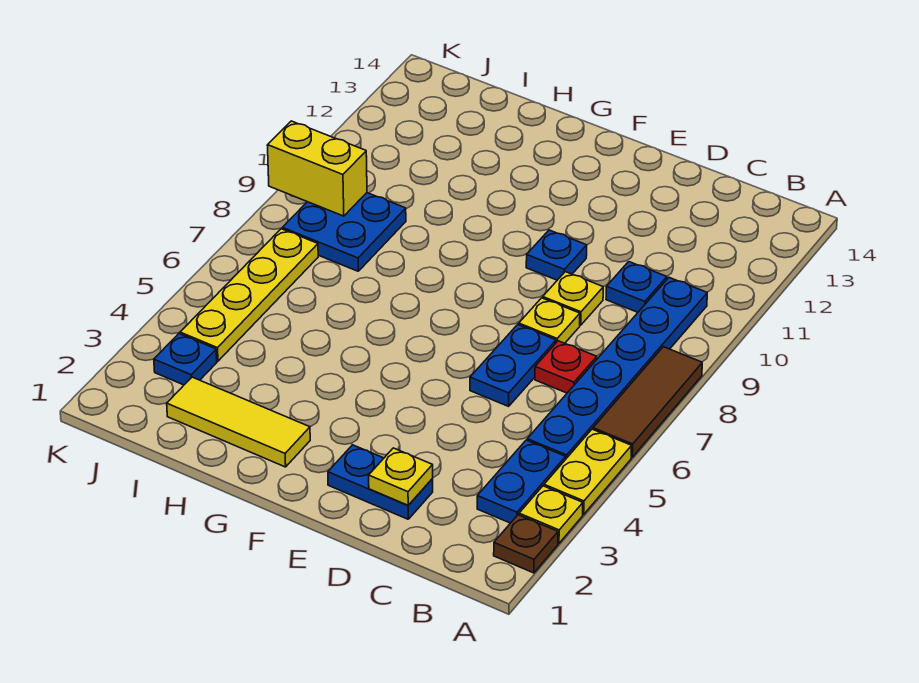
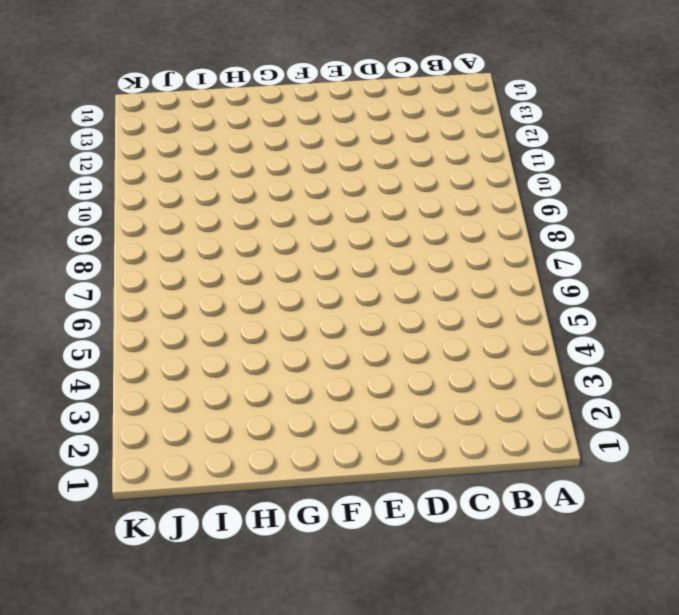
none -> brown plate A2 level 1
none -> yellow plate A3 level 1
none -> yellow plate A4:A5 level 1

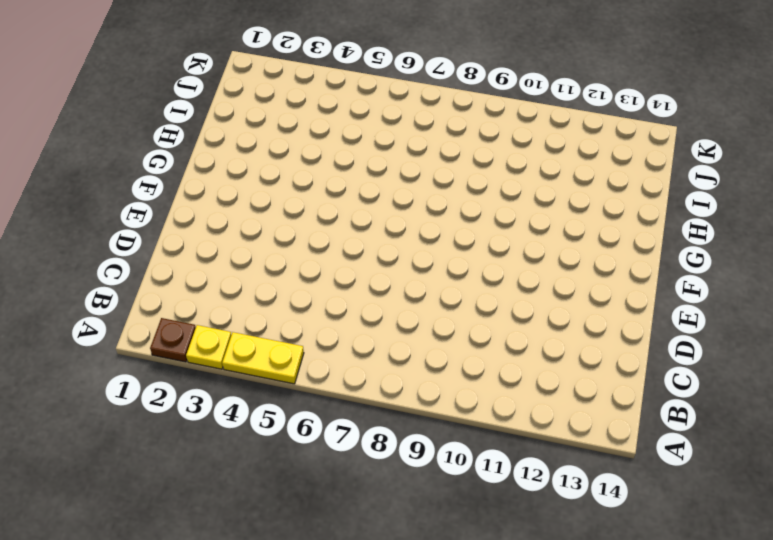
none -> brown tile A6:A8 level 1
none -> blue plate B3:B4 level 1
none -> blue plate B5:B10 level 1

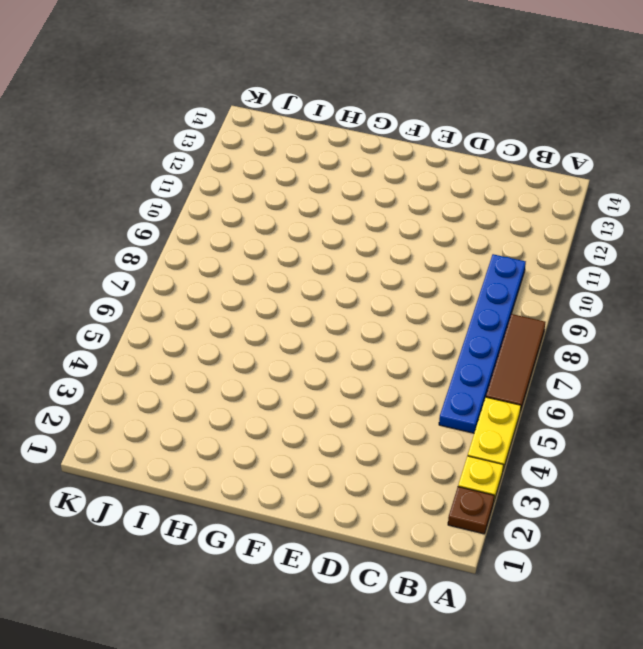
none -> blue plate B3:B4 level 1
none -> red plate C7 level 1
none -> blue plate C10 level 1

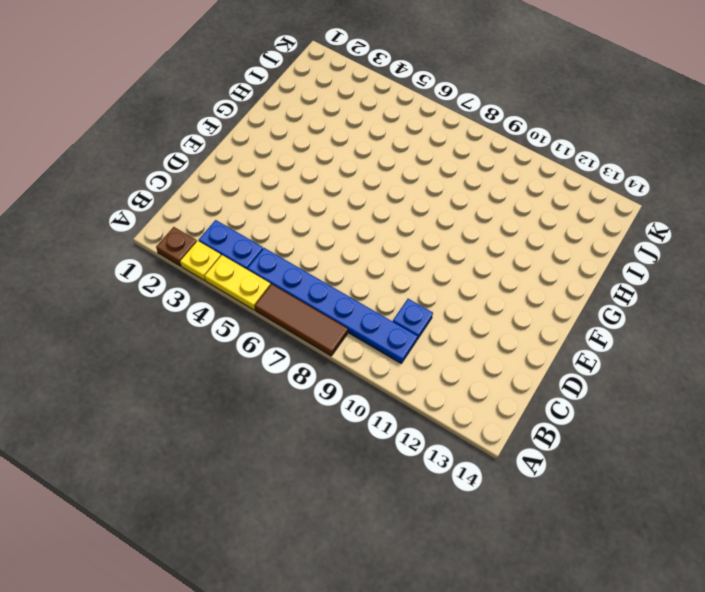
none -> red plate C7 level 1
none -> blue plate D2:E2 level 1
none -> blue plate D6:D7 level 1

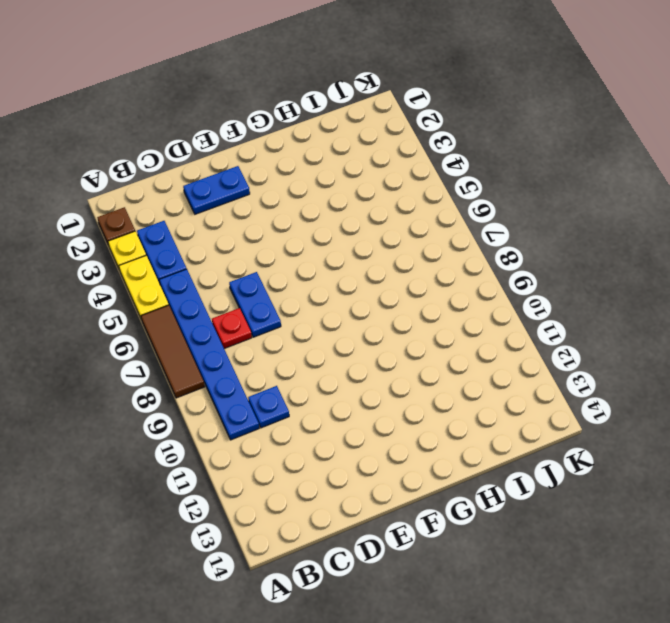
none -> yellow plate D8 level 1
none -> yellow plate D9 level 1
none -> blue plate E10 level 1

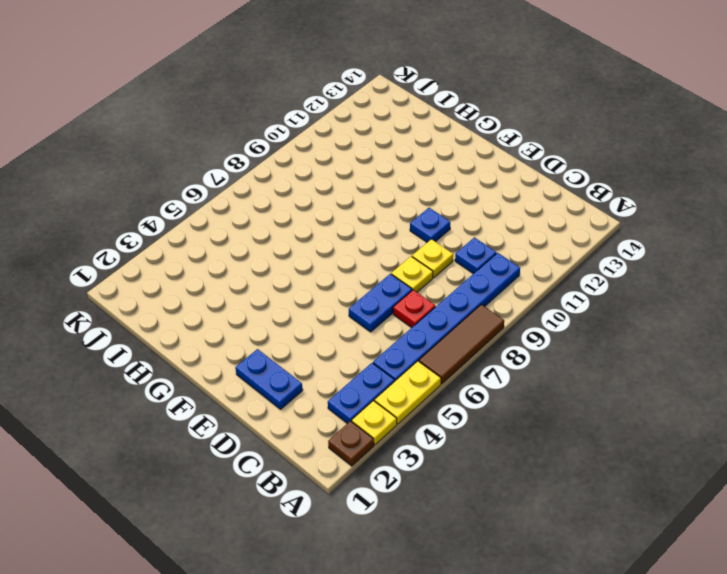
none -> yellow tile G2:I2 level 1
none -> blue plate I8:J9 level 1
none -> blue plate J3 level 1

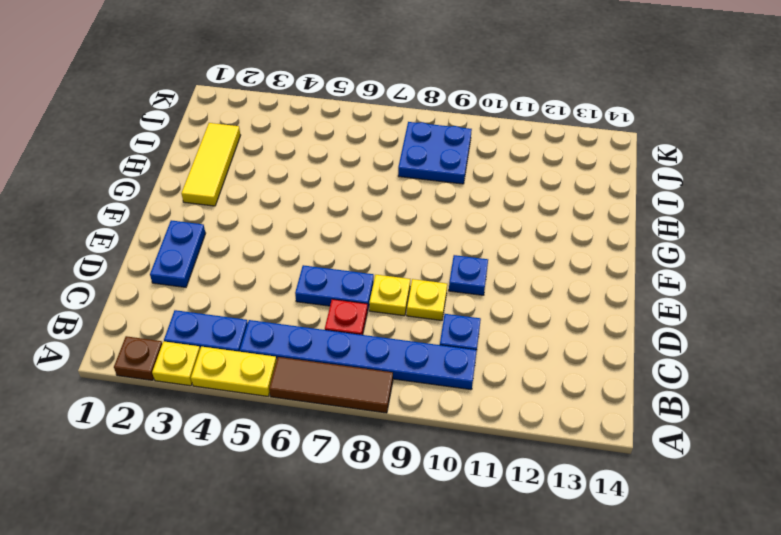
none -> blue plate J3 level 1
none -> yellow plate J4:J7 level 1
none -> yellow plate D2 level 2

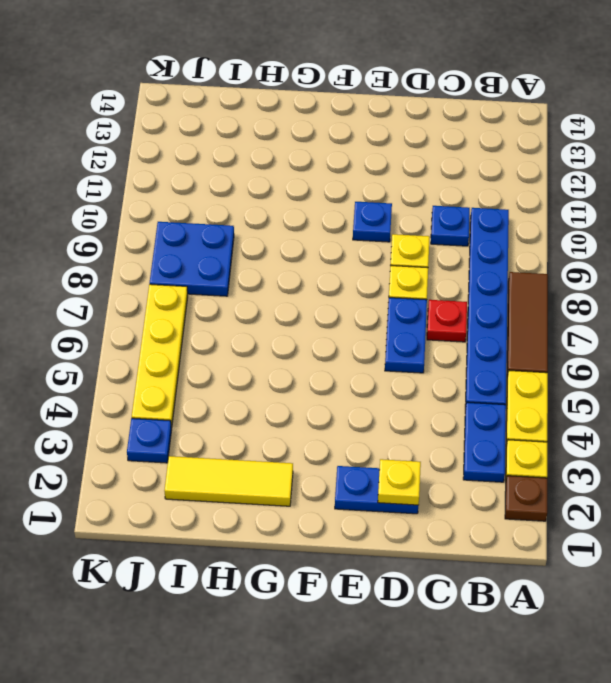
none -> yellow brick J9:K9 level 2

